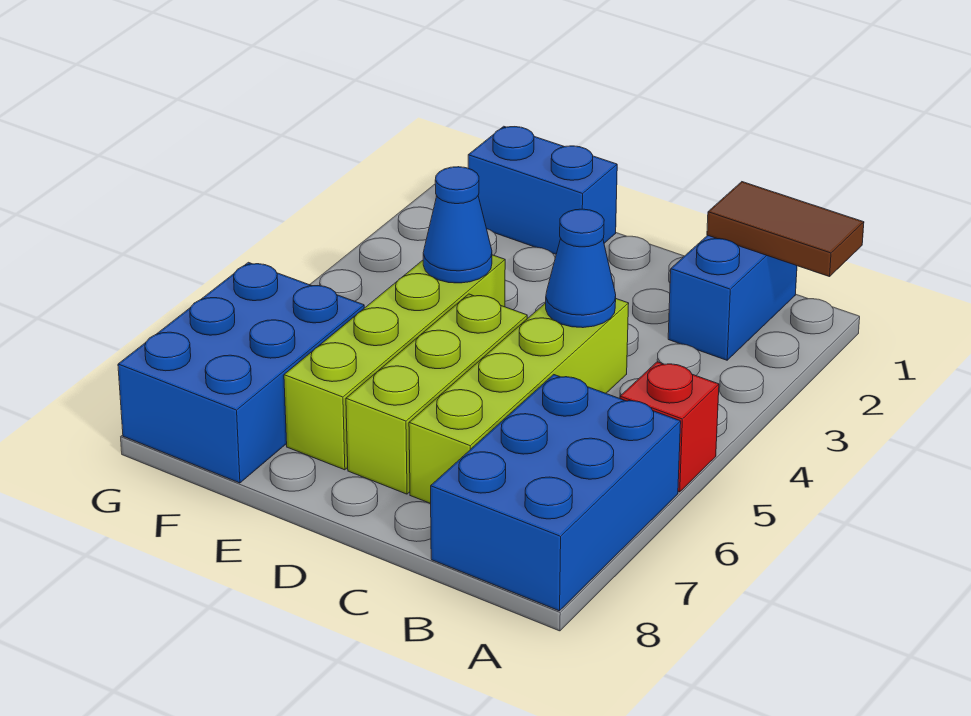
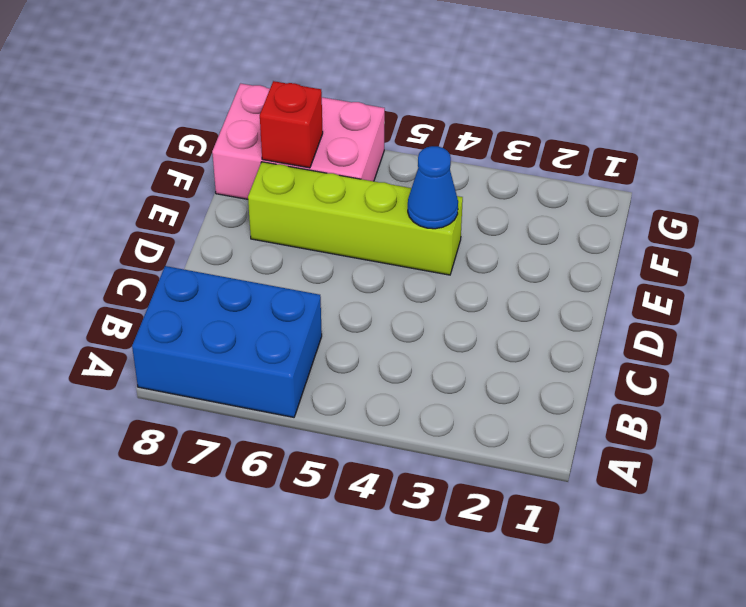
pink brick F6:G8 level 1 -> blue brick F6:G8 level 1
red brick F7 level 2 -> red brick A5 level 1
none -> blue brick B1:B2 level 1
none -> lime brick C4:C7 level 1

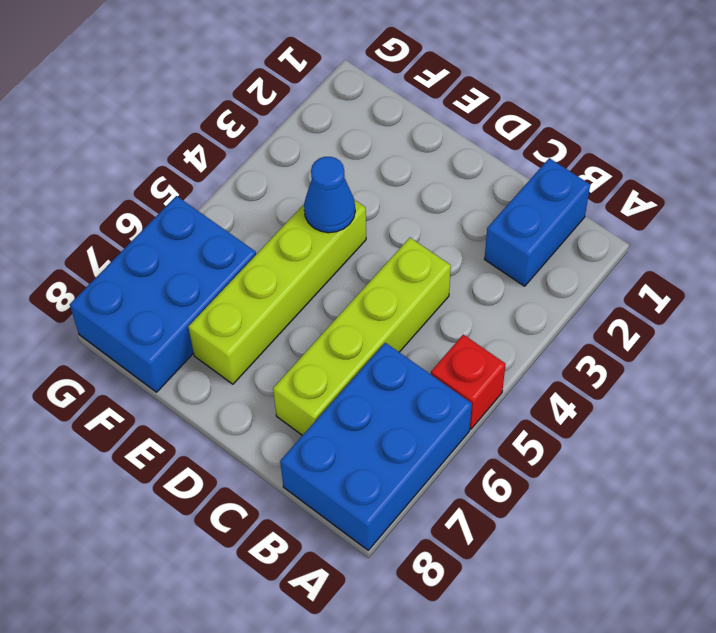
none -> lime brick D5:D7 level 1
none -> blue brick E1:F1 level 1

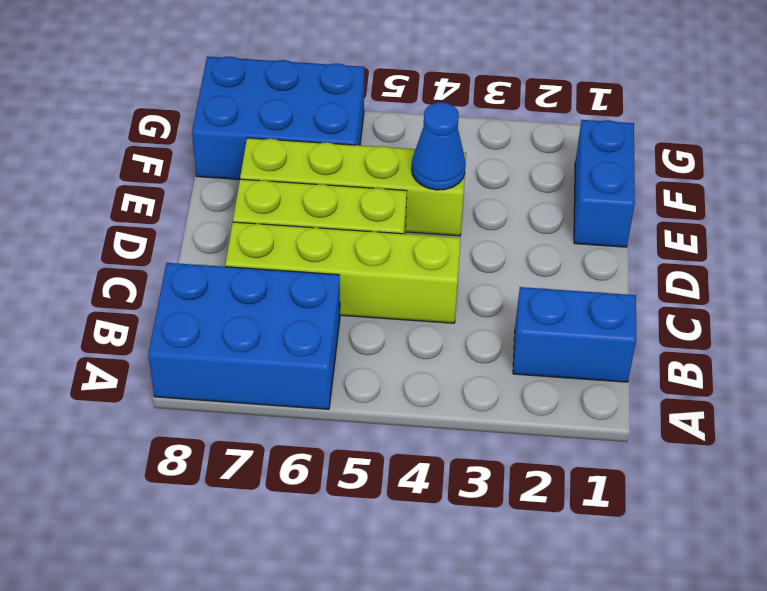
none -> red brick A5 level 1
none -> brown tile A1:B1 level 2

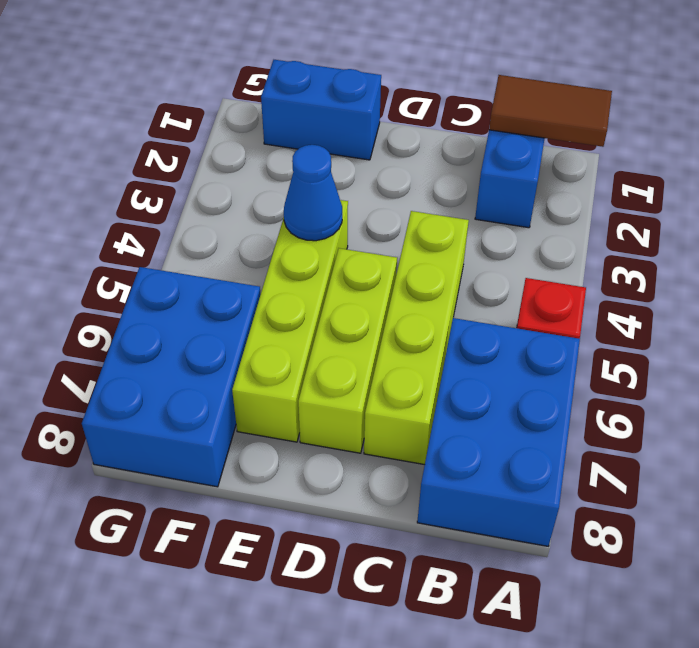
none -> blue cone C4 level 2

